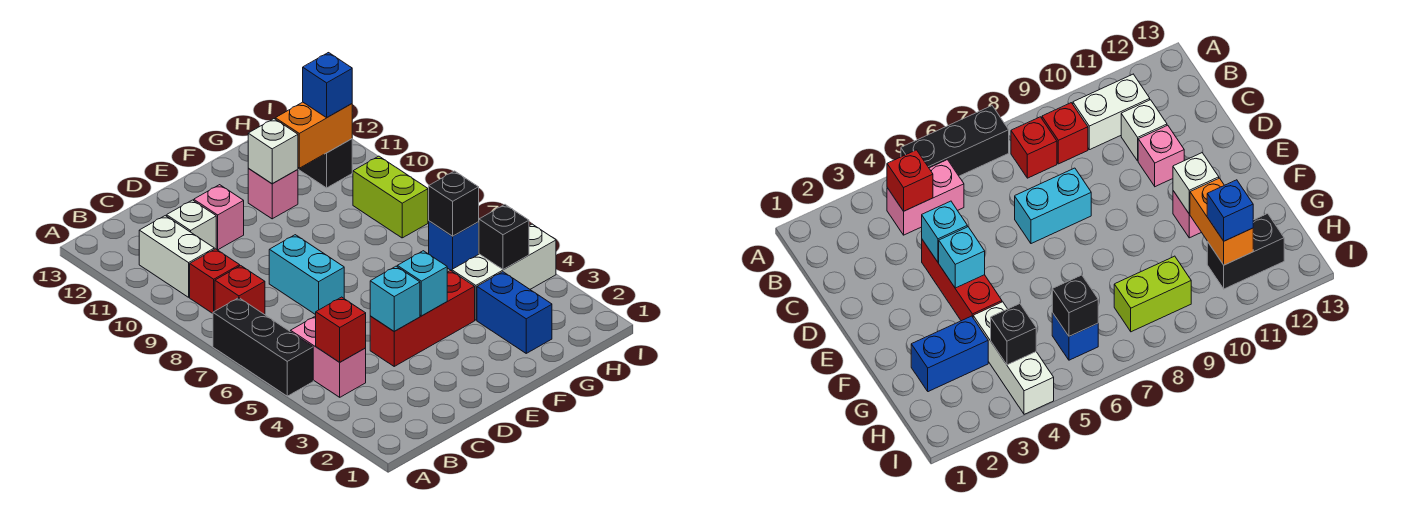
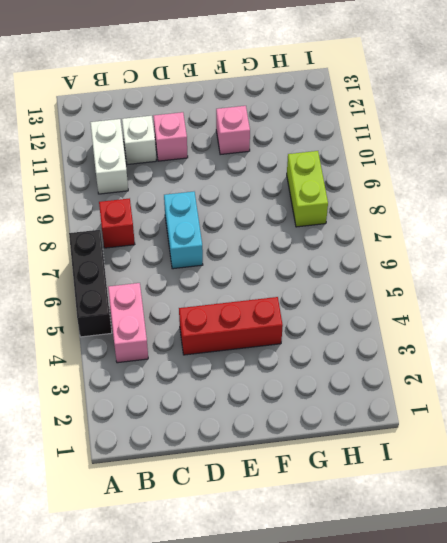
none -> red brick B9 level 1
none -> blue brick G2:G3 level 1
none -> white brick G4:I4 level 1

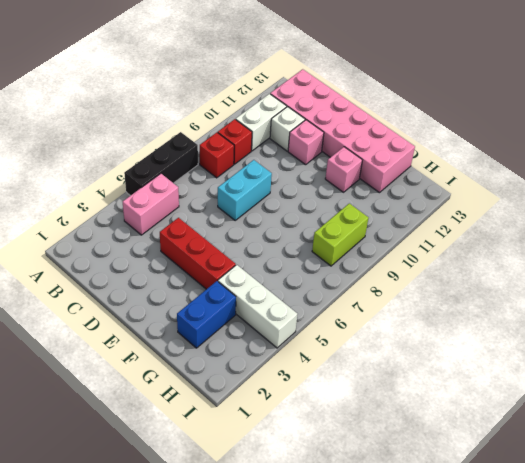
pink brick B12:G13 level 1 -> none
none -> blue brick H6 level 1
none -> black brick H11:H12 level 1
none -> red brick B4 level 2

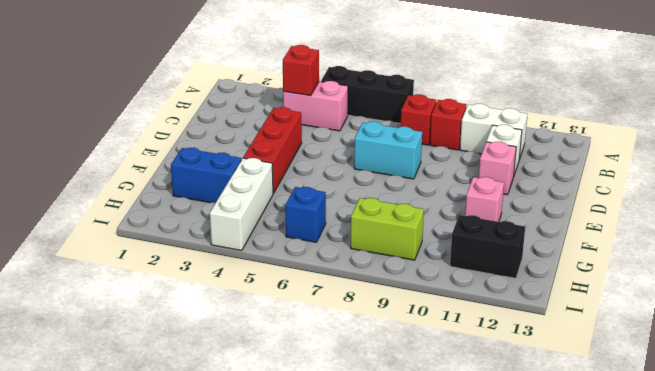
none -> cyan brick D4 level 2
none -> cyan brick E4 level 2
none -> white brick F11 level 2

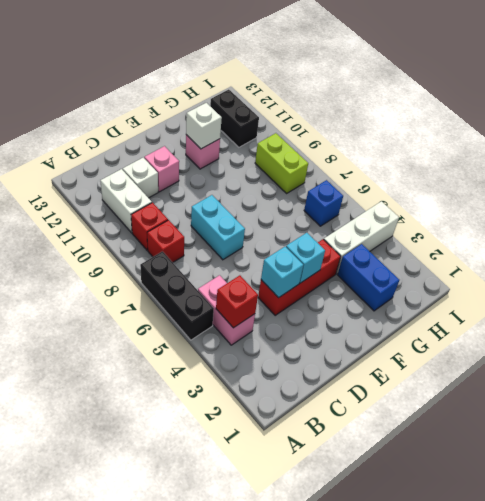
none -> orange brick G11:H11 level 2
none -> black brick H4 level 2
none -> black brick H6 level 2

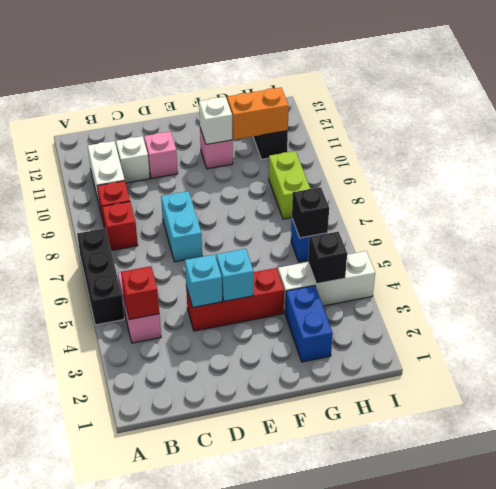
none -> blue brick H11 level 3

